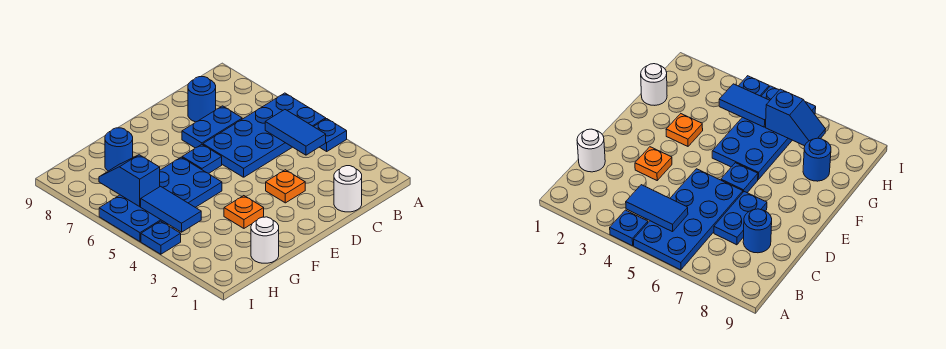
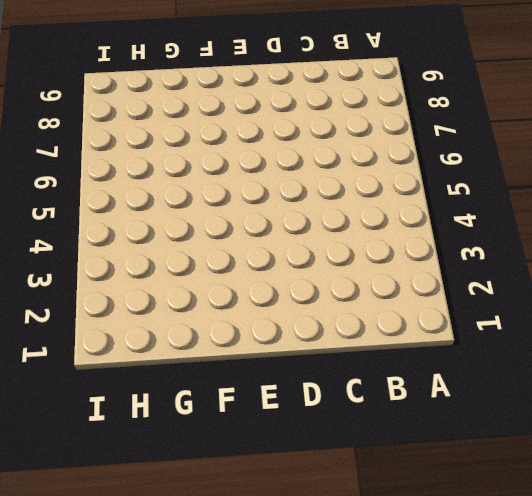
none -> blue plate A4 level 1
none -> blue plate A5:D6 level 1
none -> white round brick C1 level 1

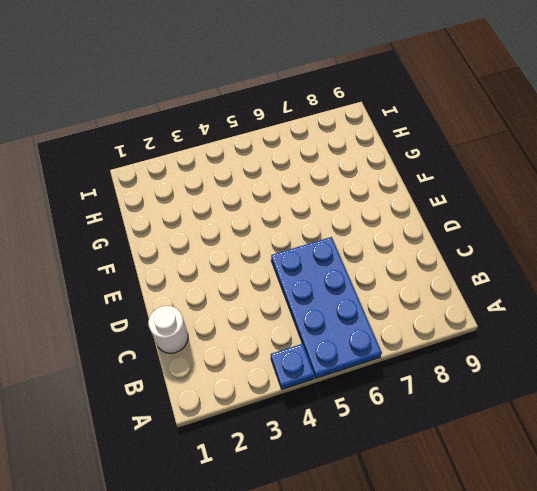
none -> blue plate C7:D7 level 1
none -> blue round brick C8 level 1
none -> orange plate D3 level 1

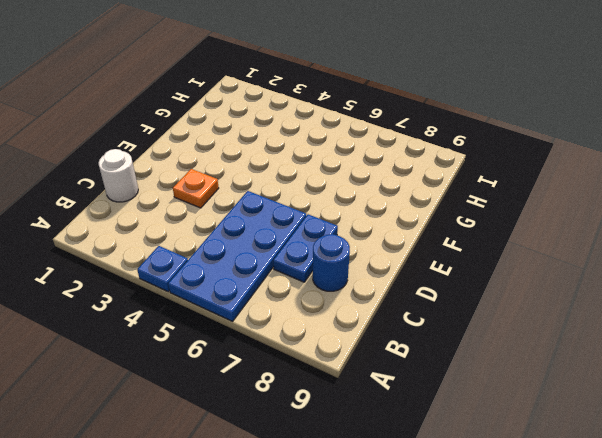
none -> blue plate E6 level 1
none -> orange plate F3 level 1
none -> blue plate F5:I6 level 1

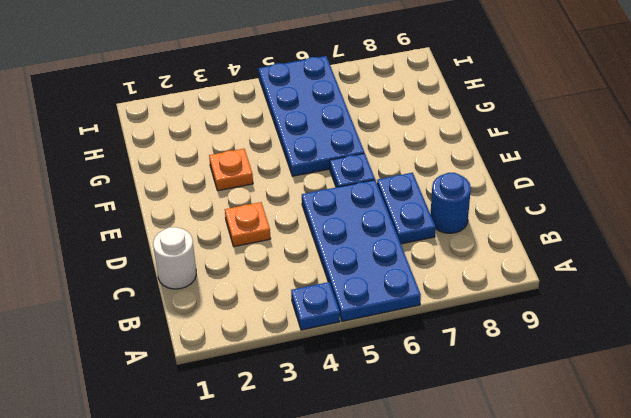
none -> white round brick G1 level 1
none -> blue round brick G8 level 1
none -> blue plate I4 level 1

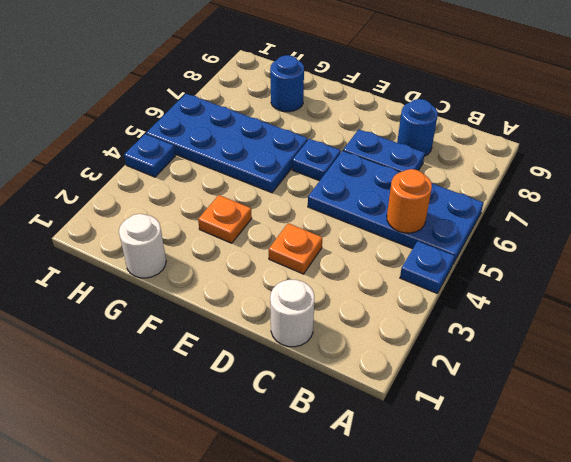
orange round brick B5 level 2 -> blue tile B4:B5 level 2
none -> blue tile H4:H5 level 2
none -> blue slope H6:H7 level 2 top 6

